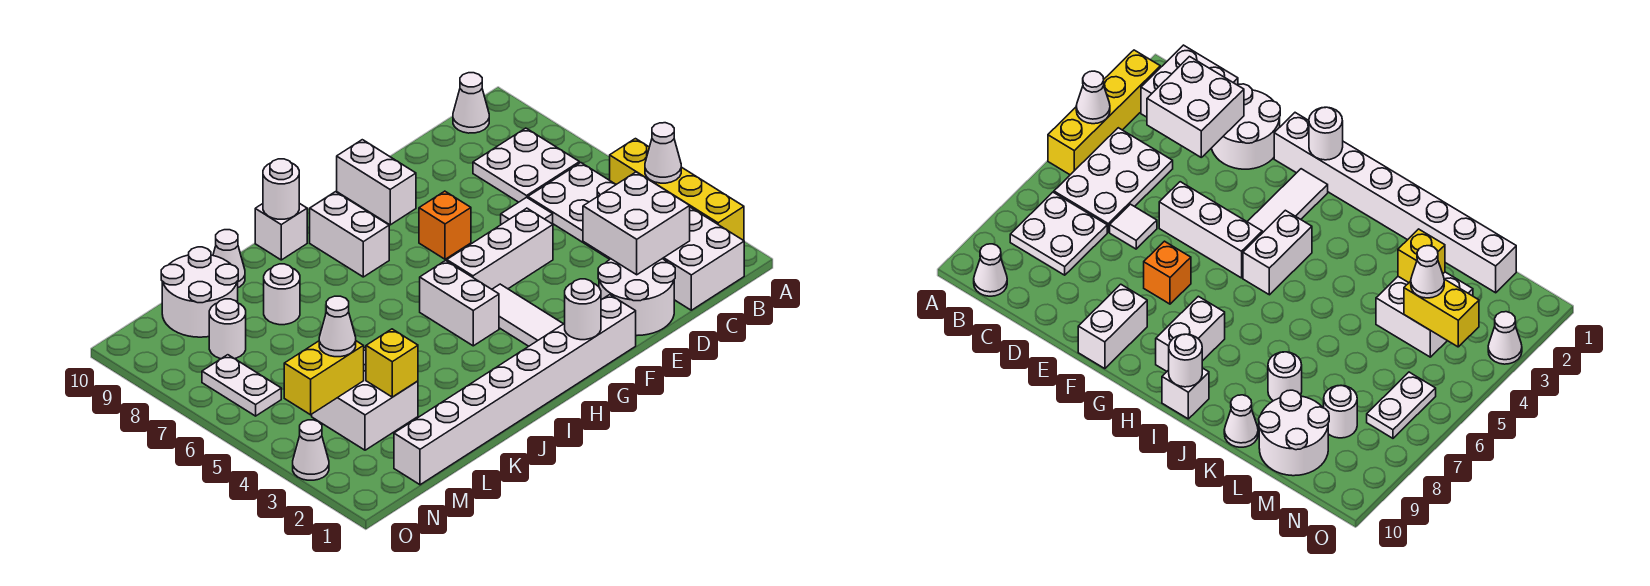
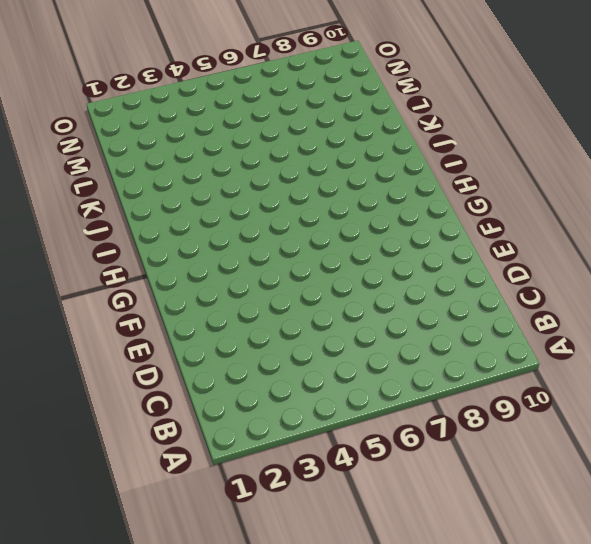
none -> yellow brick A2:A5 level 1
none -> white brick B1:C2 level 1
none -> white plate B4:C6 level 1

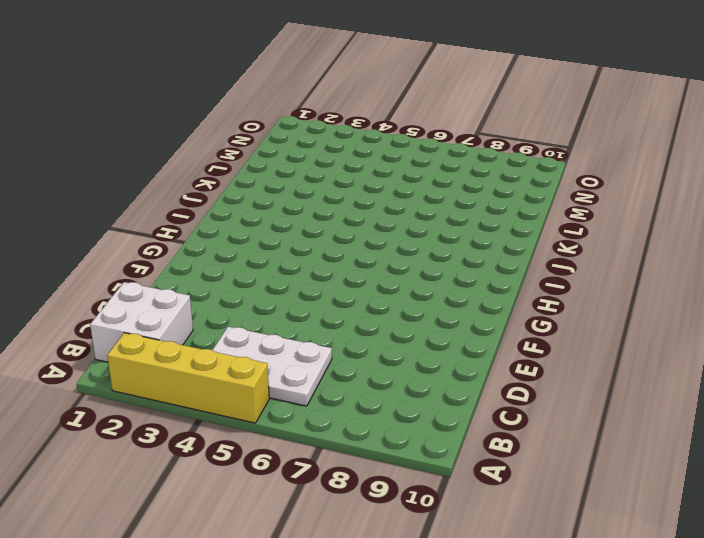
none -> white plate B7:C8 level 1
none -> white cone B10 level 1
none -> white round brick D1:E2 level 1

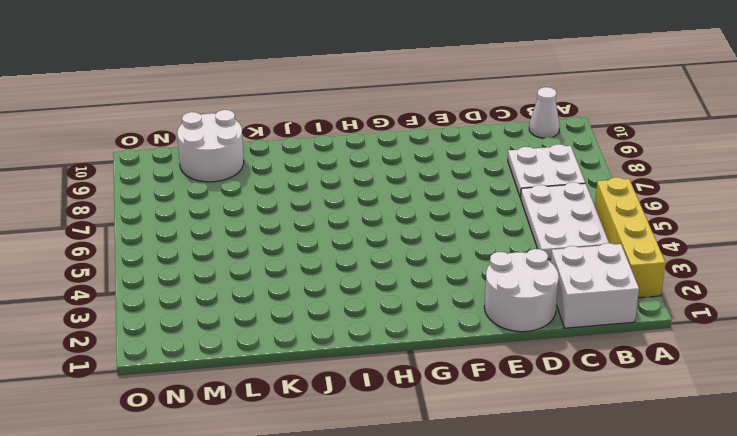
none -> white tile D6 level 1
none -> white brick E5:G5 level 1
none -> white brick F1:M1 level 1

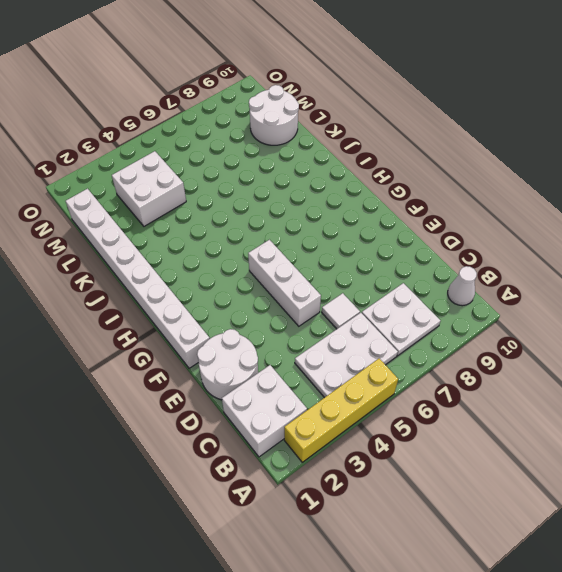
none -> orange brick F7 level 1
none -> white brick F9:F10 level 1
none -> white tile G2:G4 level 1

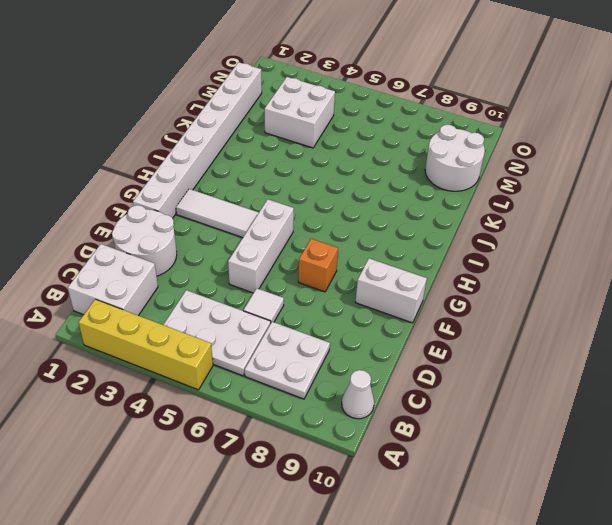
none -> white brick H4:H5 level 1
none -> white brick H8:H9 level 1
none -> white brick I10 level 1

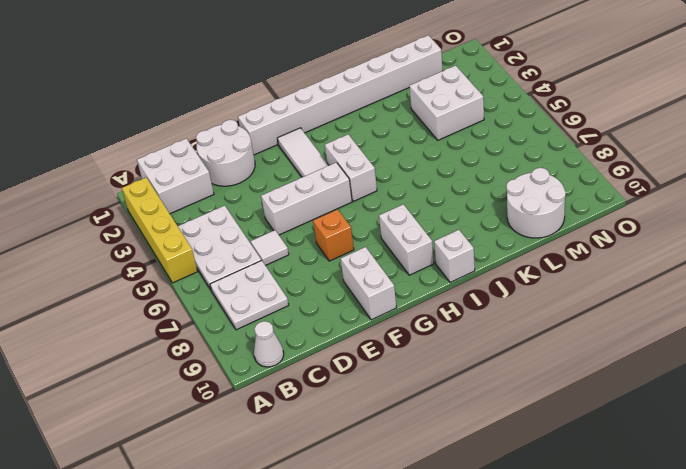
none -> white round brick K8 level 1
none -> white cone K10 level 1
none -> white round brick M8 level 1

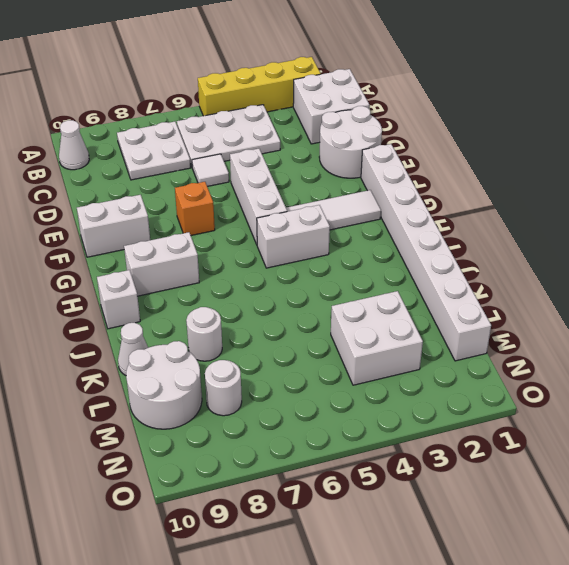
none -> white plate N6:N7 level 1
none -> white cone O3 level 1
none -> white cone A4 level 2

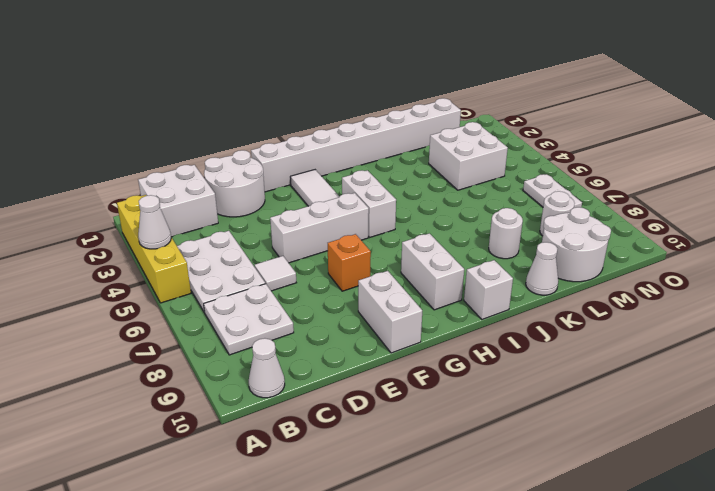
none -> white cone O3 level 1
none -> white brick C2:D3 level 2
none -> white round brick G1 level 2

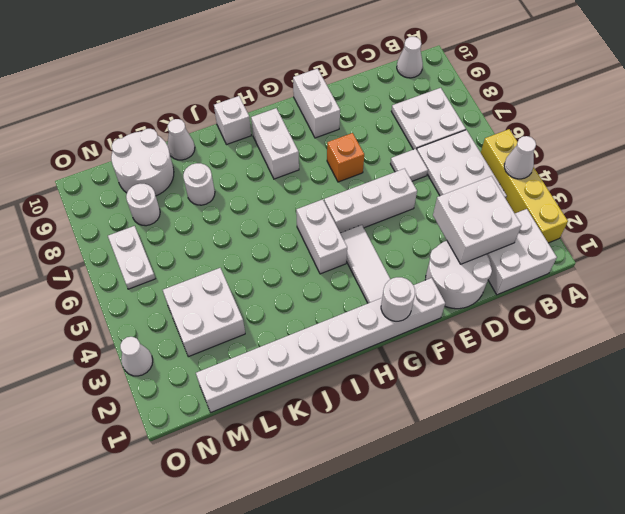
none -> white round brick I10 level 2
none -> yellow brick L3 level 2
none -> yellow brick M4:N4 level 2

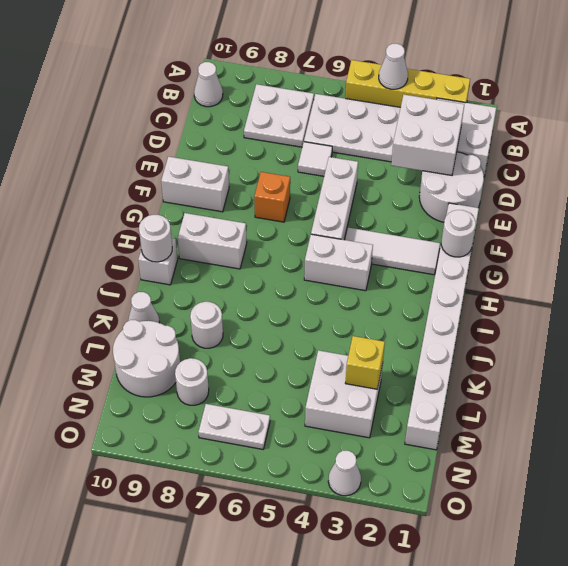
none -> yellow brick M4:N4 level 2
none -> white cone M4 level 3

